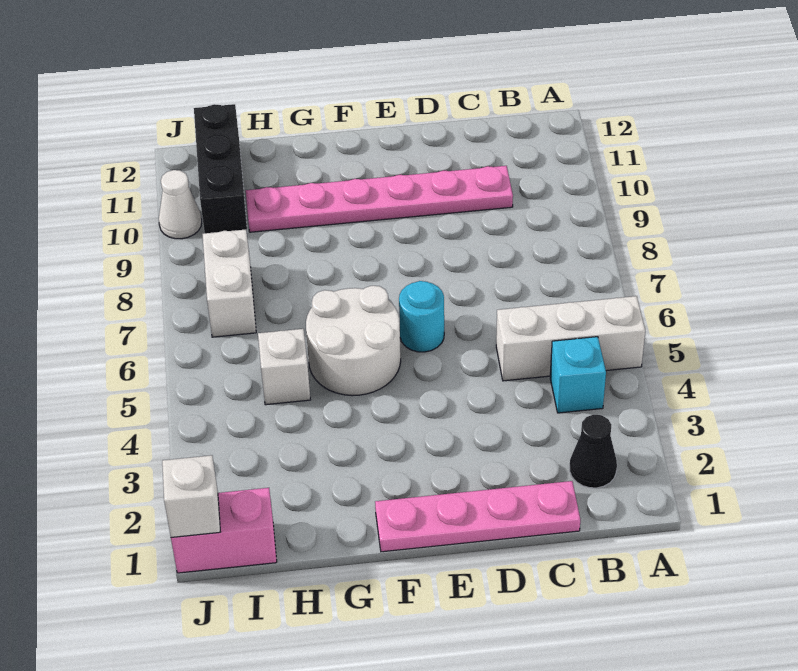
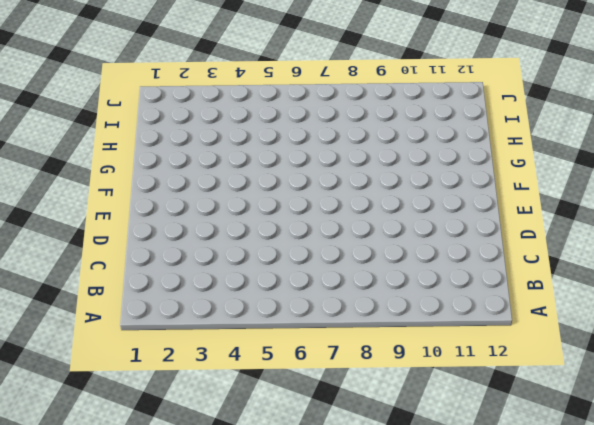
none -> white brick A5:C5 level 1
none -> black cone B2 level 1
none -> cyan brick B4 level 1

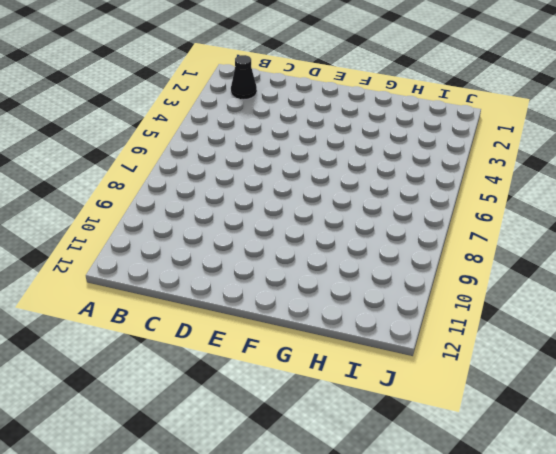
none -> white brick A5:C5 level 1
none -> cyan brick B4 level 1
none -> pink plate C1:F1 level 1

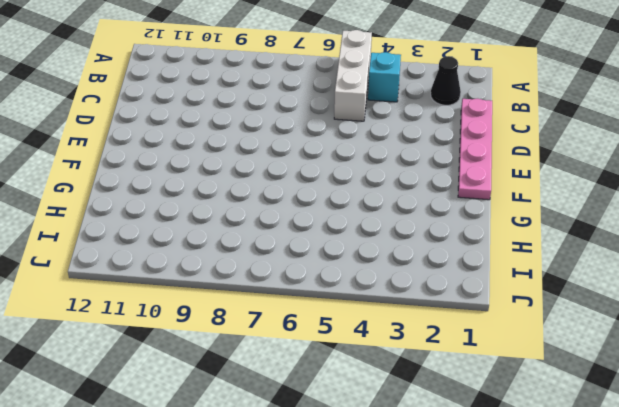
none -> pink plate C10:H10 level 1
none -> cyan round brick E6 level 1
none -> white round brick F5:G6 level 1

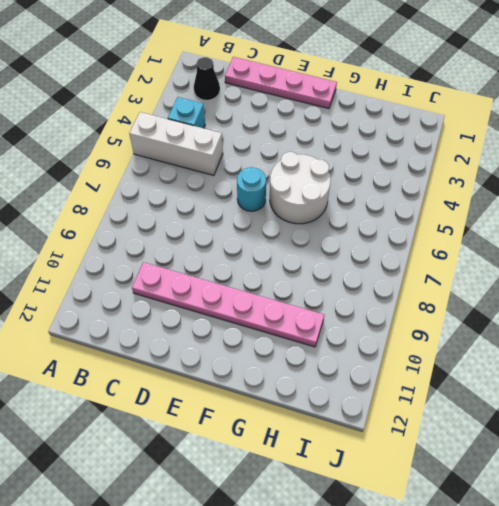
none -> white brick H5 level 1
none -> pink brick I1:J1 level 1
none -> white brick I7:I8 level 1

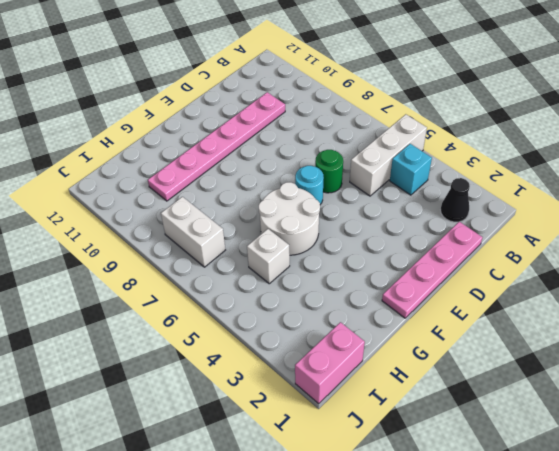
green round brick D6 level 1 -> none
none -> black brick I10:I12 level 1
none -> white cone J10 level 1
none -> white brick J1 level 2

